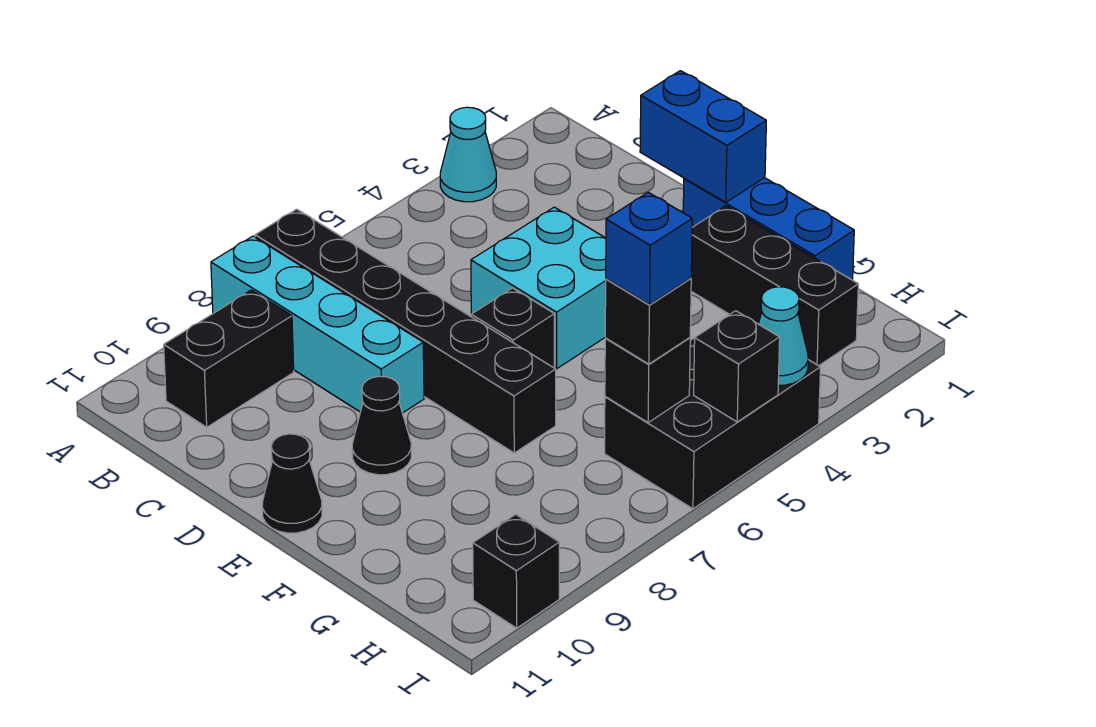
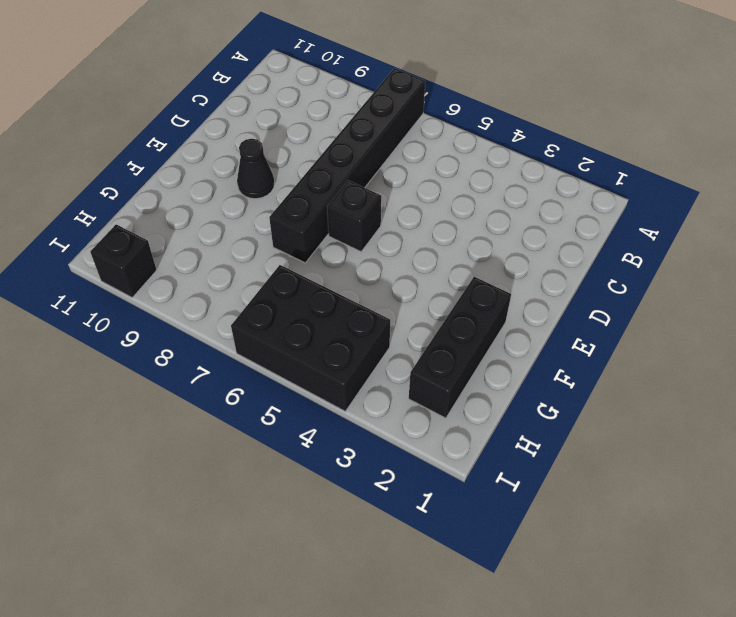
none -> cyan cone A3 level 1
none -> cyan brick A8:D8 level 1
none -> black brick B9:B10 level 1

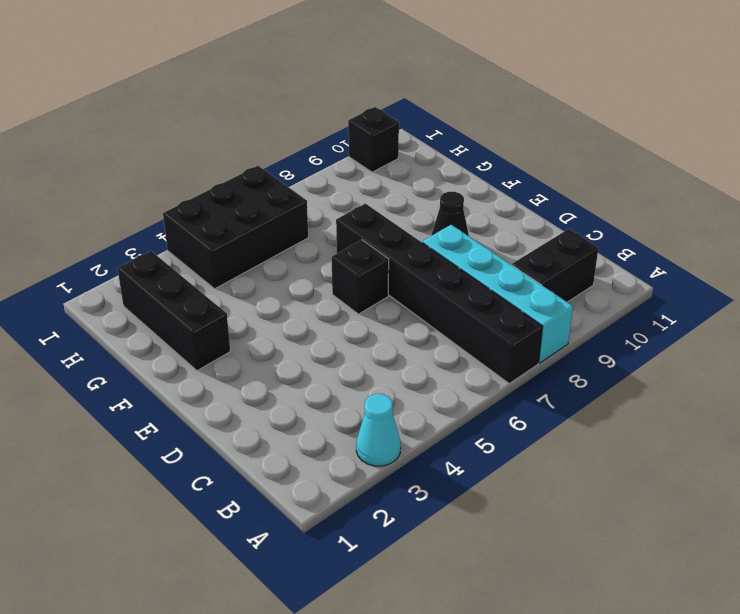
none -> cyan brick D4:E5 level 1
none -> blue brick E1:G1 level 1
none -> black cone E11 level 1

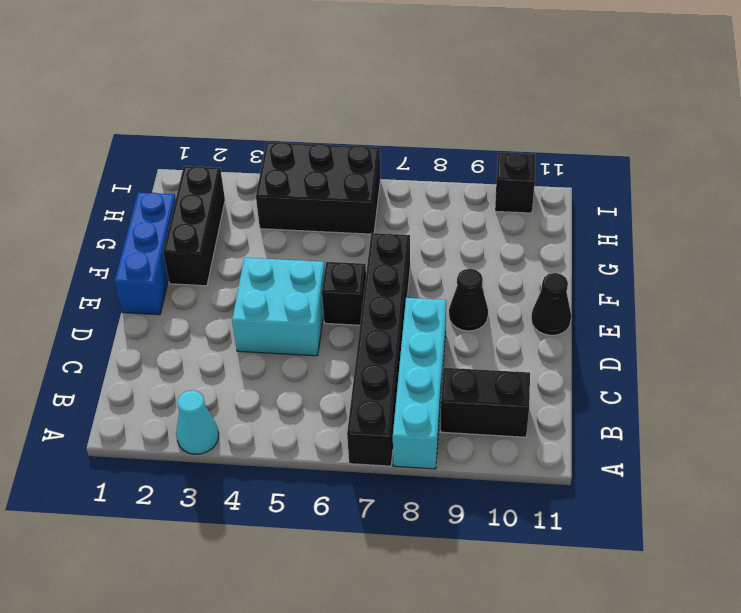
none -> blue brick D1:E1 level 2
none -> black brick H6 level 2
none -> cyan cone I4 level 2

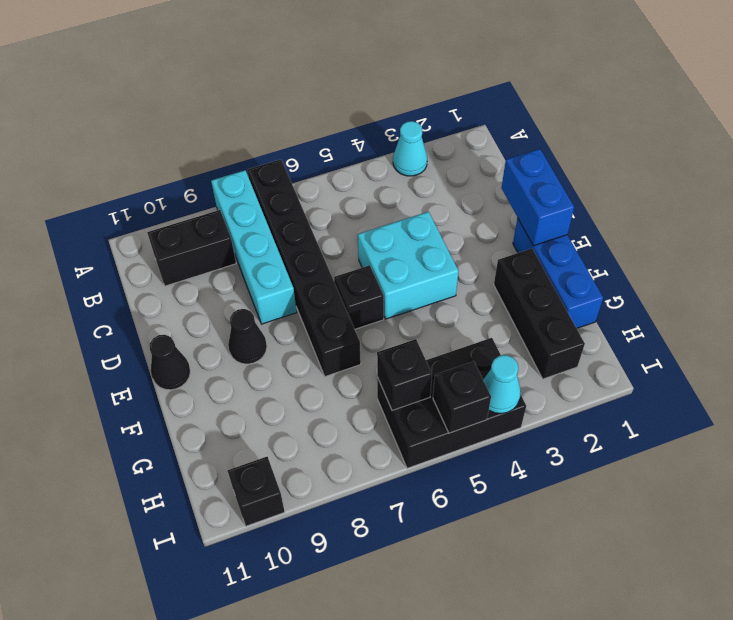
none -> black brick H6 level 3
none -> blue brick H6 level 4

